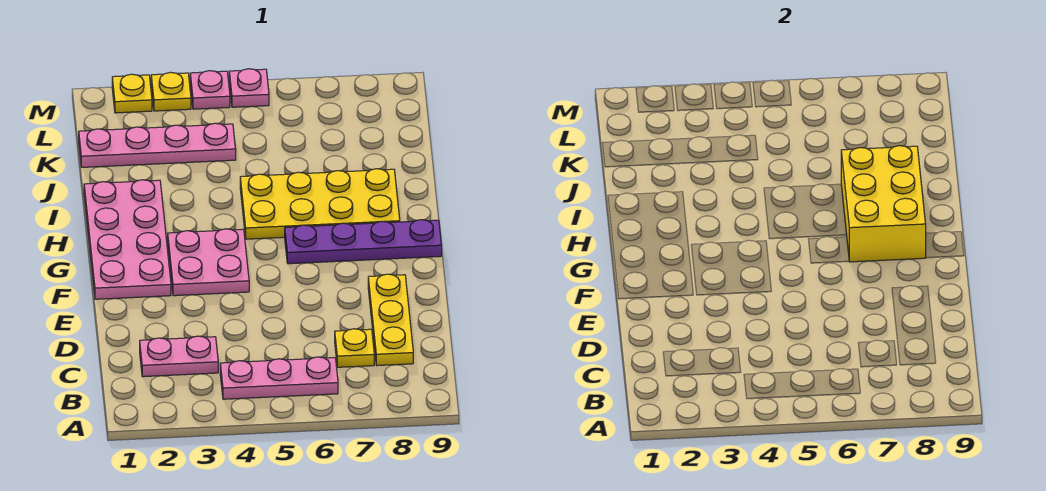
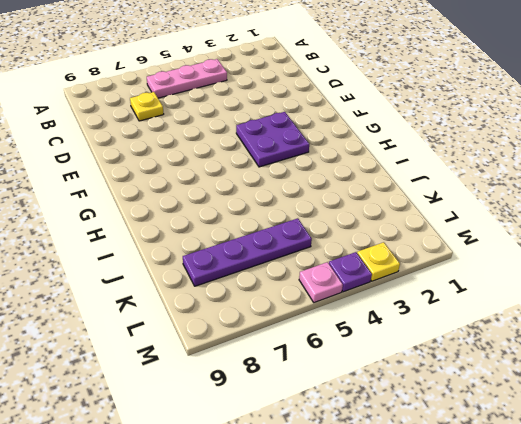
purple plate F3:G4 level 1 -> pink plate F3:G4 level 1
purple plate K5:K8 level 1 -> purple plate G6:G9 level 1
purple plate M4 level 1 -> pink plate M4 level 1
none -> pink plate C2:C3 level 1
none -> yellow plate C8:E8 level 1
none -> pink plate F1:I2 level 1

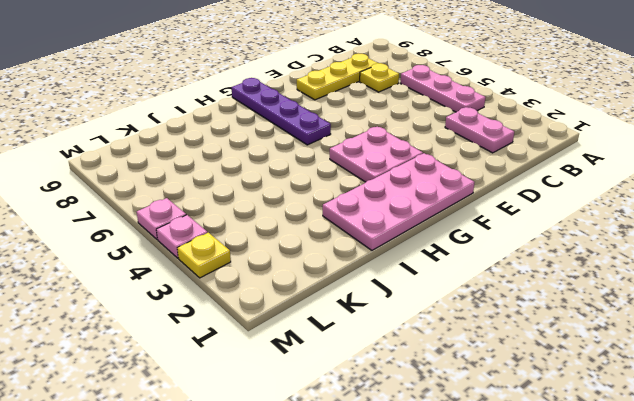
none -> yellow plate H5:I8 level 1
none -> pink plate K1:K4 level 1
none -> yellow plate M2 level 1

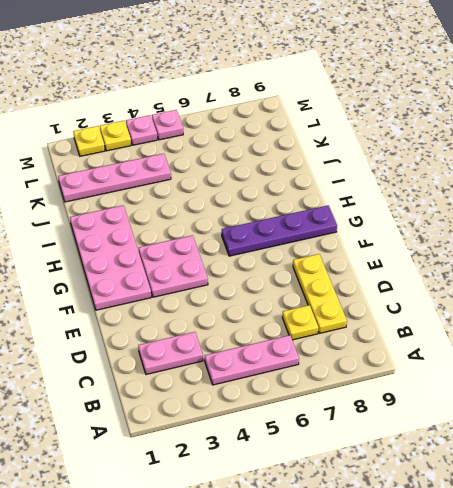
none -> yellow plate H5:I8 level 1
none -> yellow brick G7:I8 level 2

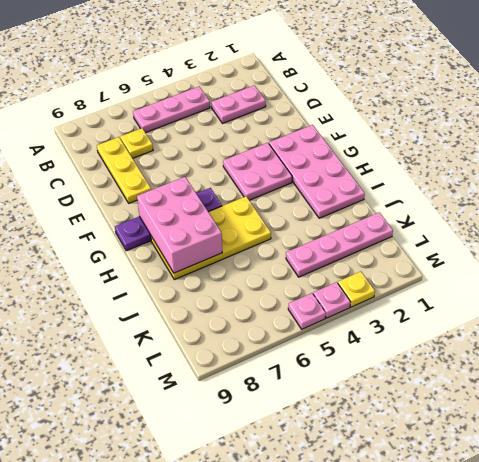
pink brick G7:I8 level 2 -> yellow brick G7:I8 level 2
none -> yellow plate M2 level 1

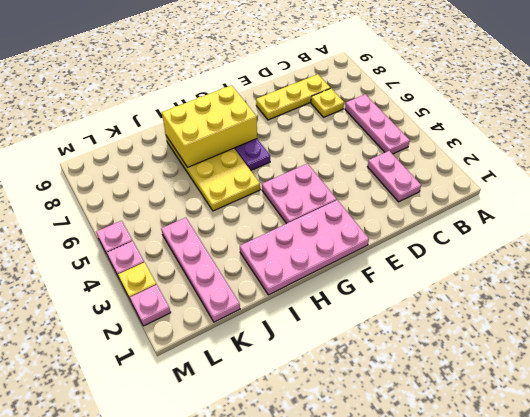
pink plate M2 level 1 -> yellow plate M2 level 1

